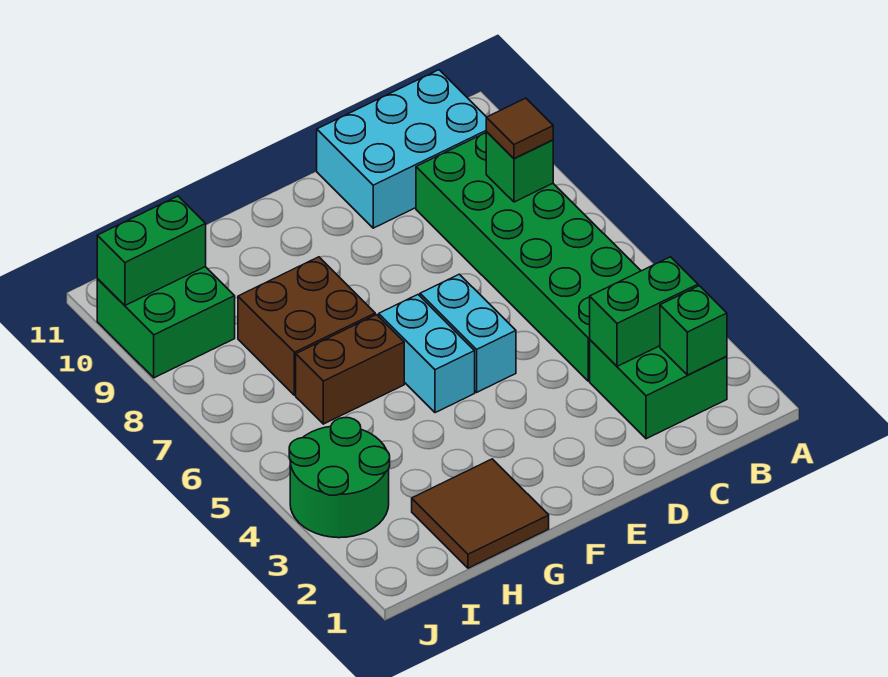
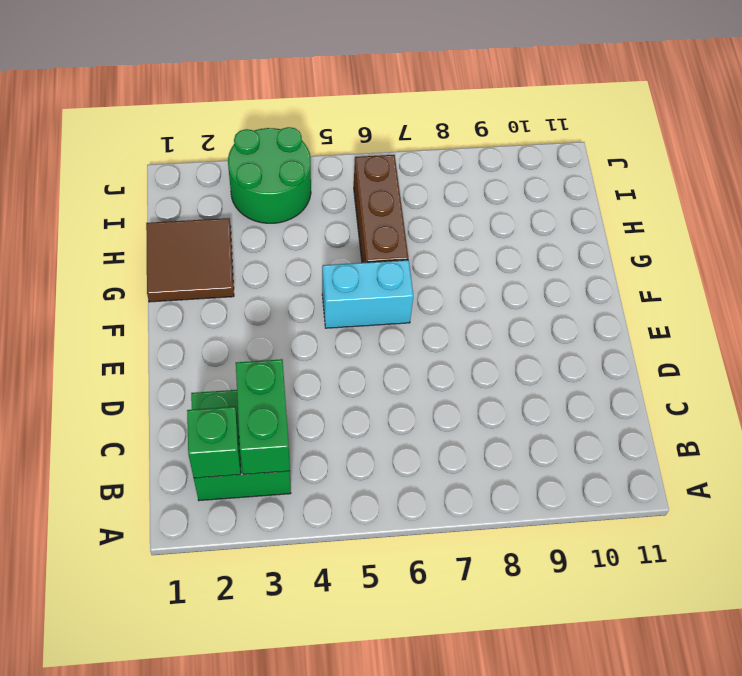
brown brick G6:I6 level 1 -> brown brick G6:H6 level 1
none -> green brick B4:C9 level 1
none -> cyan brick B10:D11 level 1
none -> cyan brick E5:E6 level 1

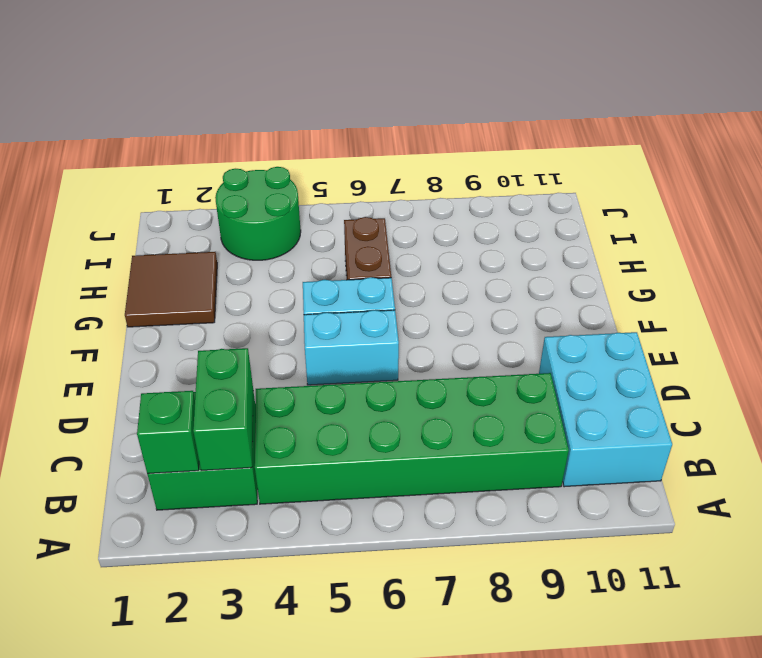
none -> brown brick G7:H8 level 1
none -> green brick I9:J10 level 1
none -> green brick B8 level 2

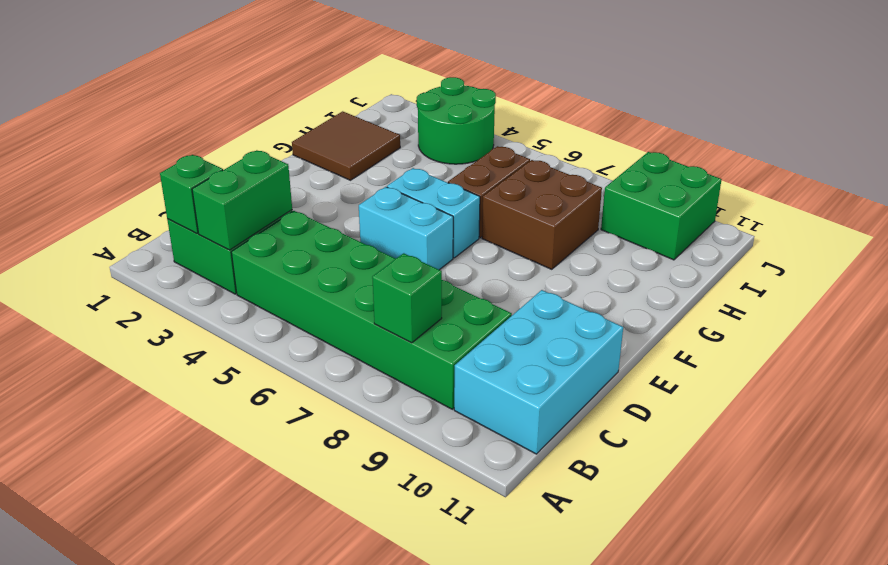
none -> green brick I10:J10 level 2
none -> brown tile B8 level 3

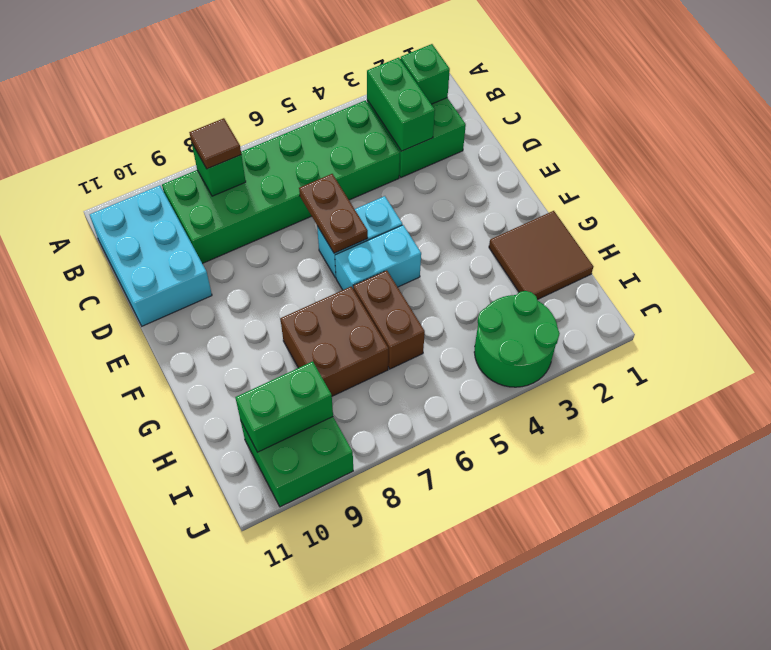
brown plate D6:E6 level 2 -> none
green brick I9:I10 level 2 -> green brick I10:J10 level 2

